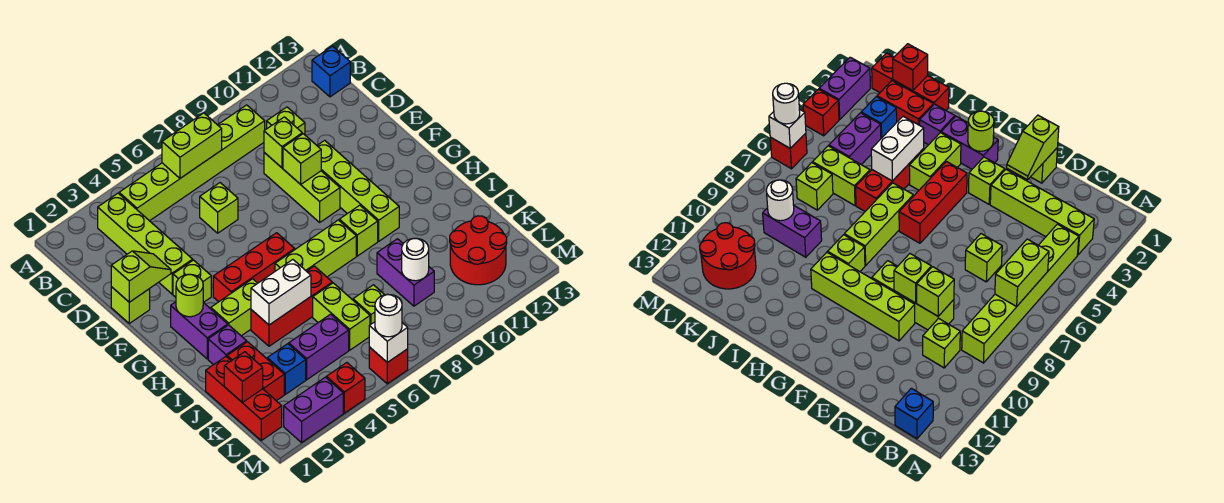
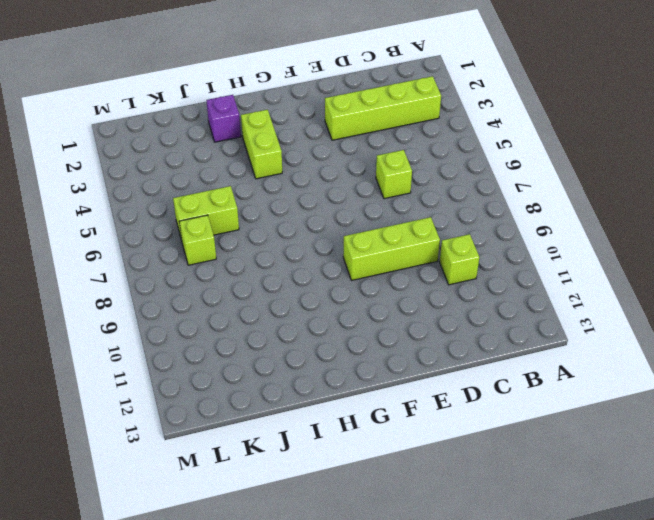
none -> lime brick B4:B9 level 1
none -> blue brick B13 level 1
none -> lime brick E1 level 1
none -> lime brick E10:H10 level 1

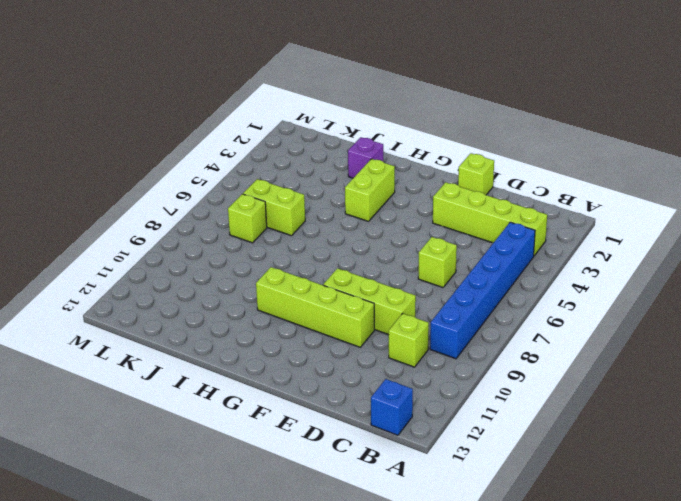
blue brick B4:B9 level 1 -> lime brick B4:B9 level 1
none -> lime brick F3 level 1
none -> purple brick G2:H2 level 1
none -> red brick G4:G6 level 1
none -> lime brick H6:H8 level 1

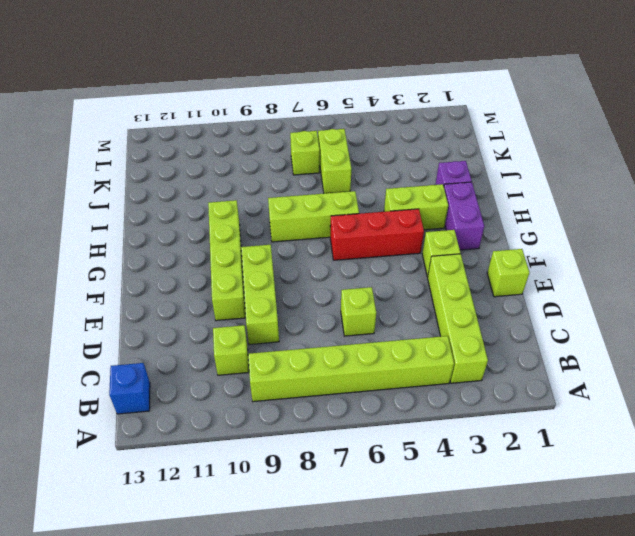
none -> lime brick H9 level 1
none -> red brick I4:I6 level 1
none -> red brick J1:L1 level 1
none -> red brick J2:K2 level 1

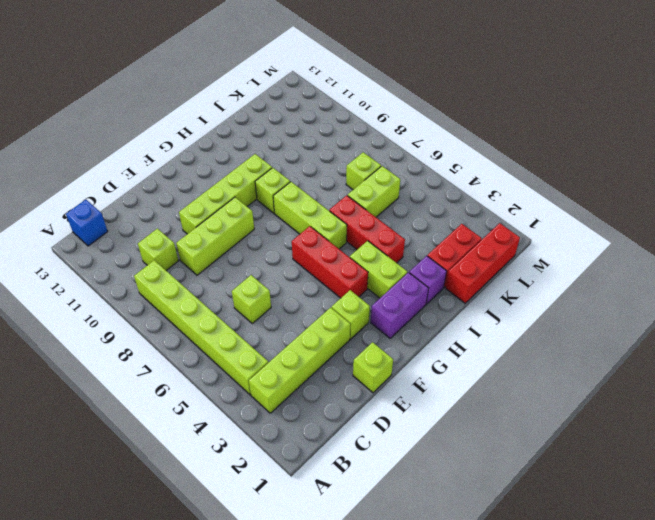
none -> purple brick J9:K9 level 1
none -> blue brick K3 level 1
none -> purple brick K4:K5 level 1
none -> red round brick K11:L12 level 1

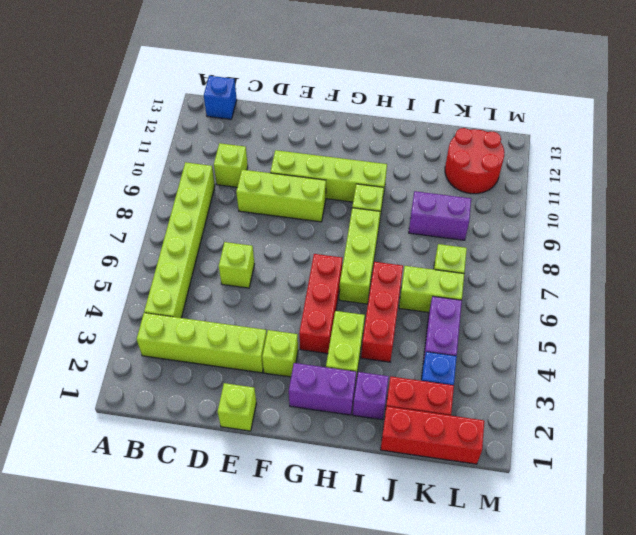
none -> purple brick M2:M3 level 1
none -> red brick M4 level 1
none -> red brick M6 level 1
none -> lime brick B6:B7 level 2

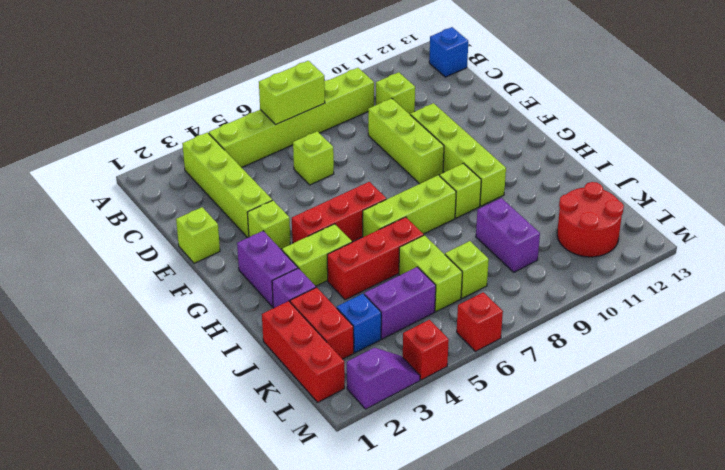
purple slope M2:M3 level 1 top 2 -> purple brick M2:M3 level 1
none -> lime brick D9 level 2
none -> lime slope E1:E2 level 2 top 1
none -> lime brick E9 level 2
none -> lime round brick G2 level 2

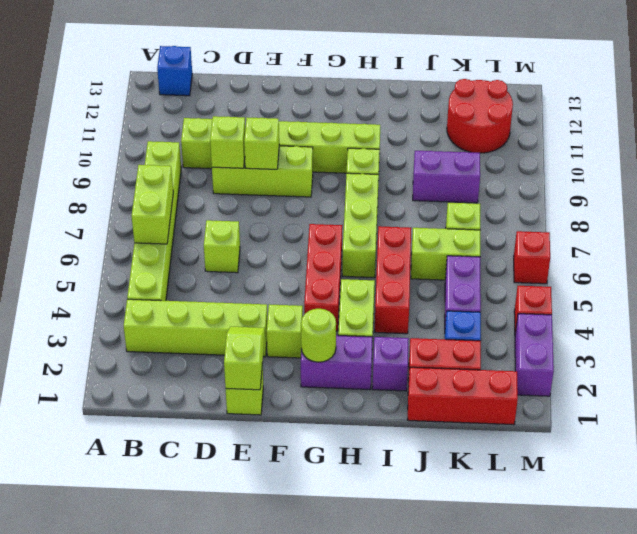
none -> white brick I4:I5 level 2
none -> red brick K1 level 2
none -> white round brick K9 level 2
none -> white brick M6 level 2

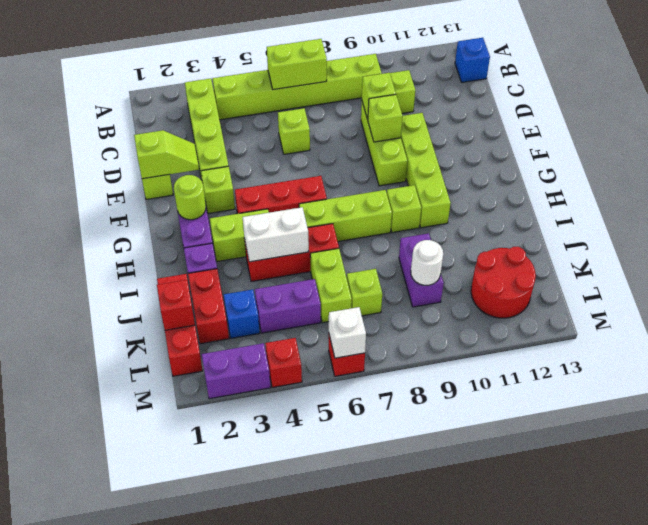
none -> white round brick M6 level 3

